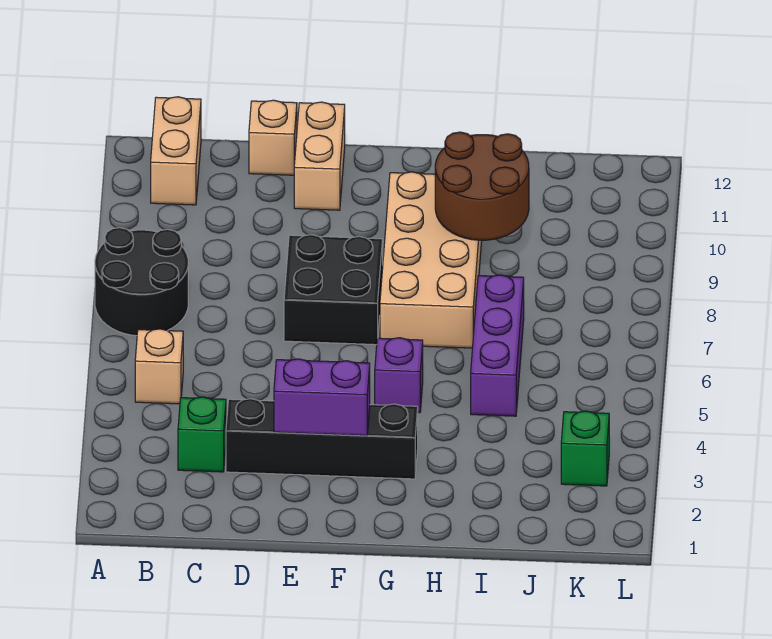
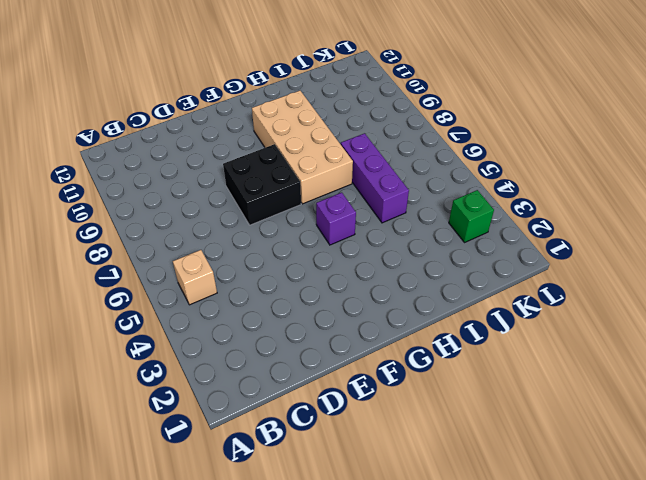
none -> black round brick A7:B8 level 1
none -> tan brick B11:B12 level 1
none -> green brick C3 level 1

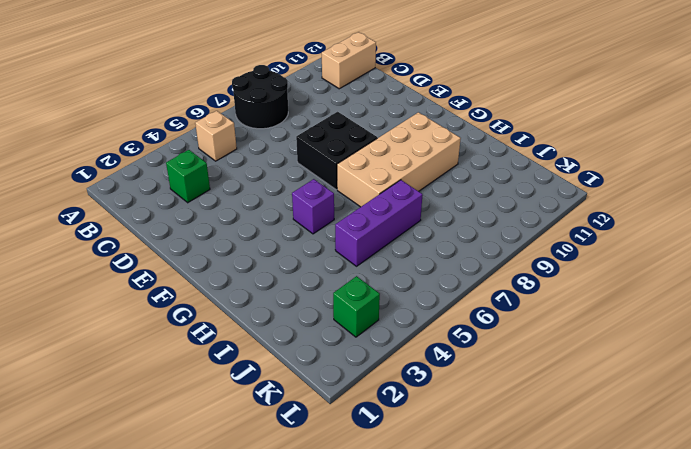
none -> black brick D3:G3 level 1
none -> tan brick D12 level 1
none -> tan brick E11:E12 level 1

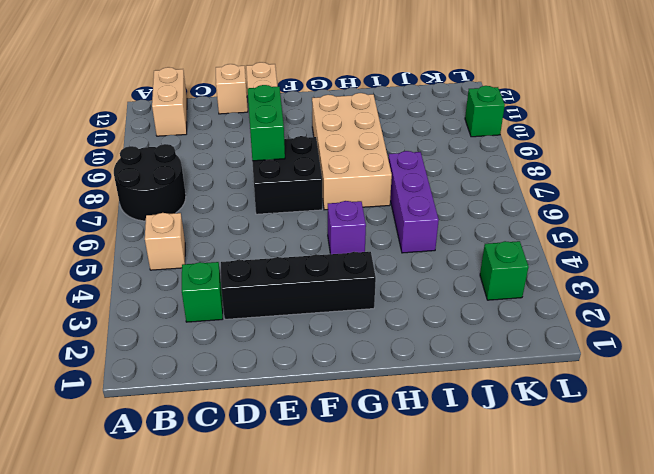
green brick E8:E9 level 2 -> none
green brick L10 level 1 -> none
none -> purple brick E3:F3 level 2
none -> brown round brick H9:I10 level 2

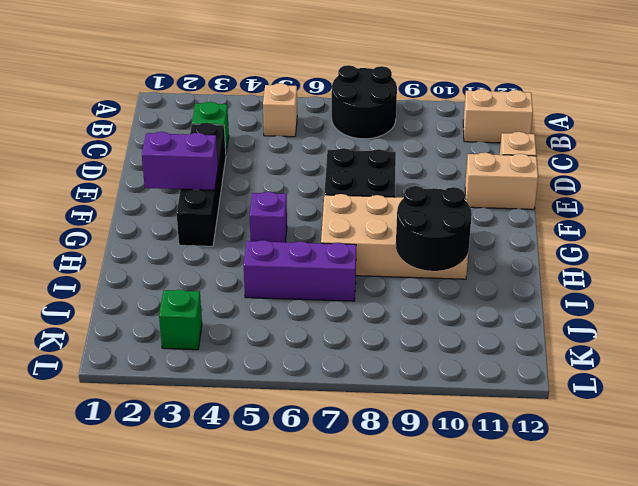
purple brick F2:F3 level 2 -> purple brick E3:F3 level 2
black round brick H9:I10 level 2 -> brown round brick H9:I10 level 2

